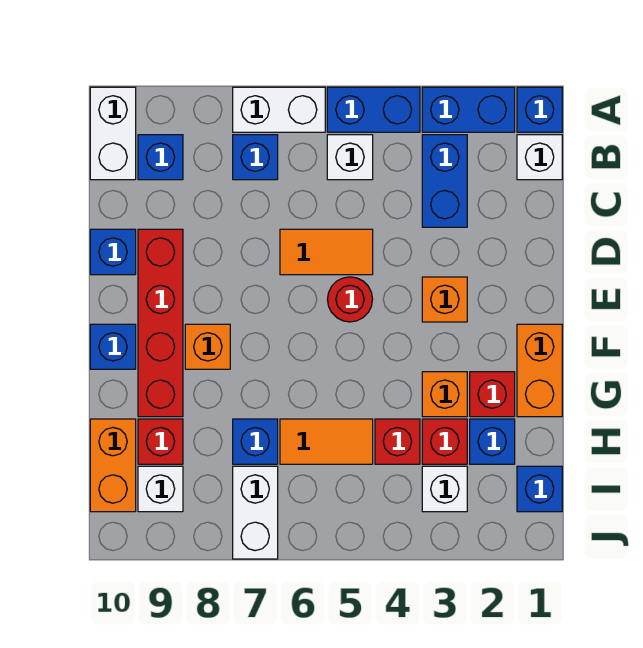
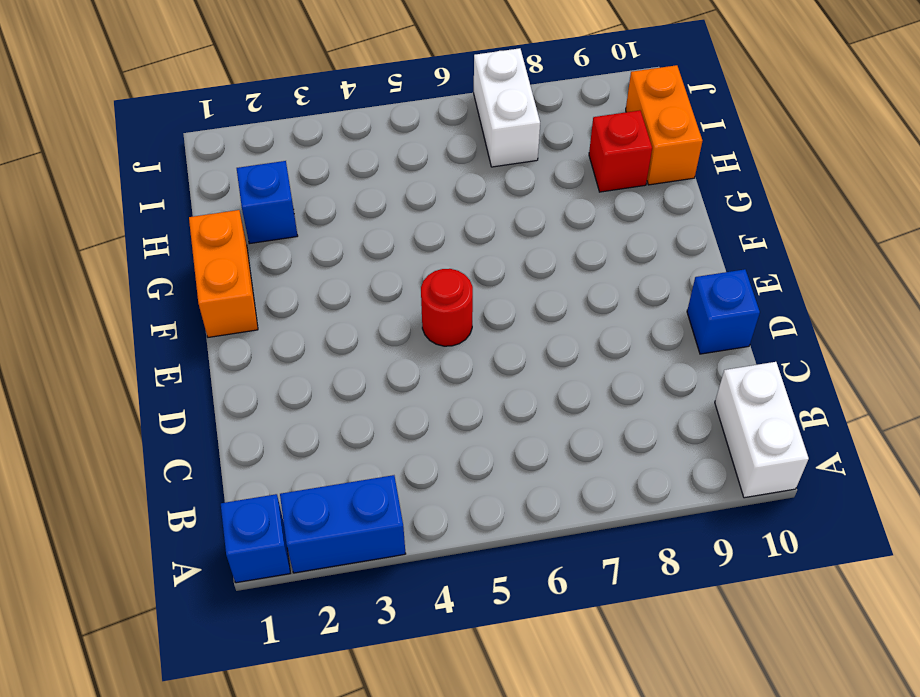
none -> blue brick A4:A5 level 1
none -> white brick A6:A7 level 1
none -> white brick B1 level 1
none -> blue brick B3:C3 level 1

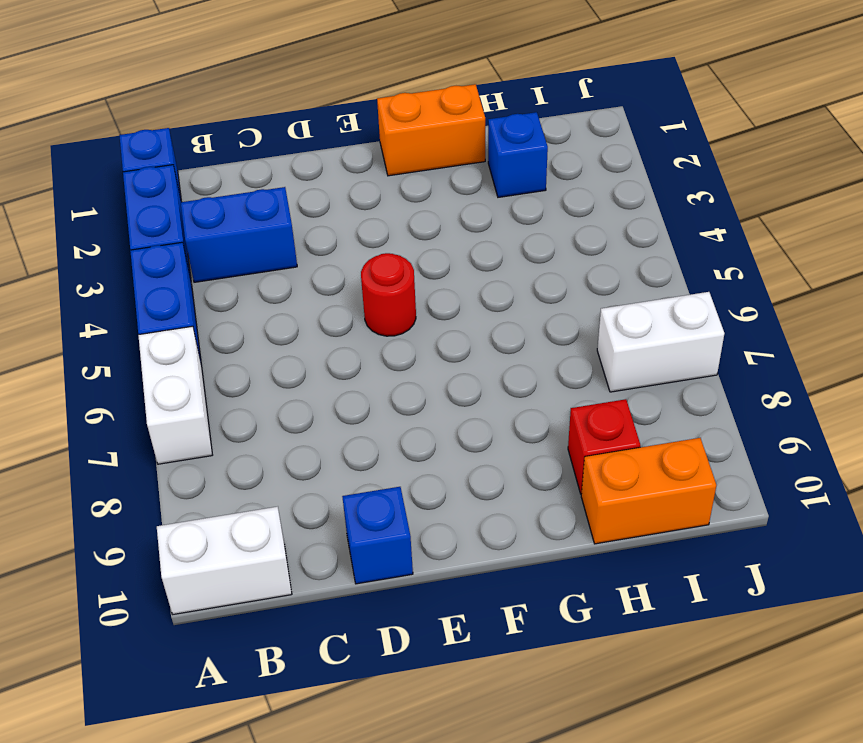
none -> white brick B1 level 1
none -> white brick B5 level 1
none -> blue brick B7 level 1
none -> blue brick B9 level 1

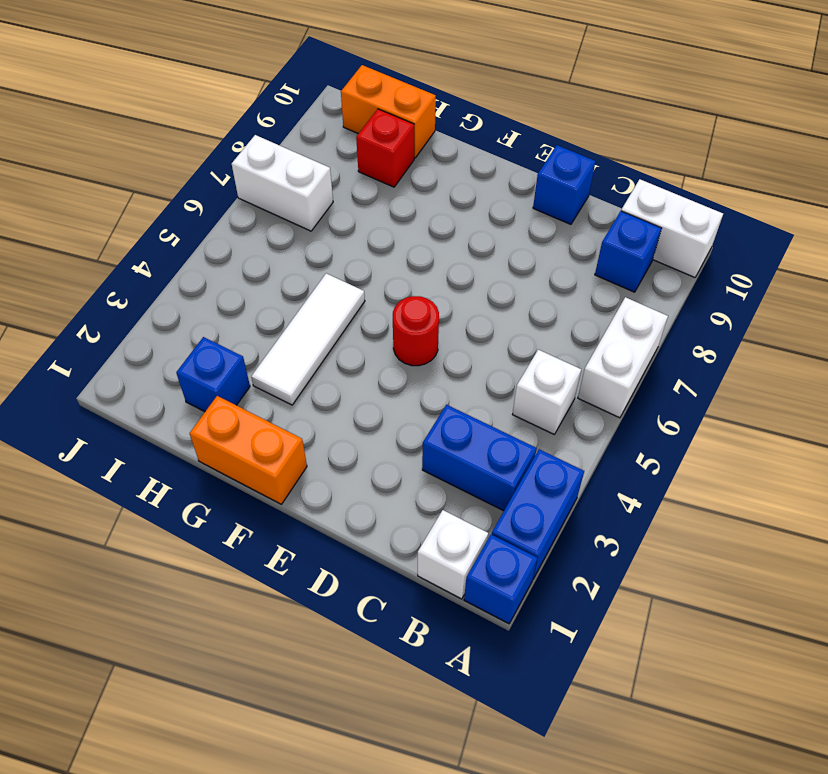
white tile G3:G5 level 1 -> orange brick G3 level 1
none -> blue brick A4:A5 level 1
none -> blue brick B7 level 1
none -> orange tile D5:D6 level 1
none -> red brick D9:G9 level 1

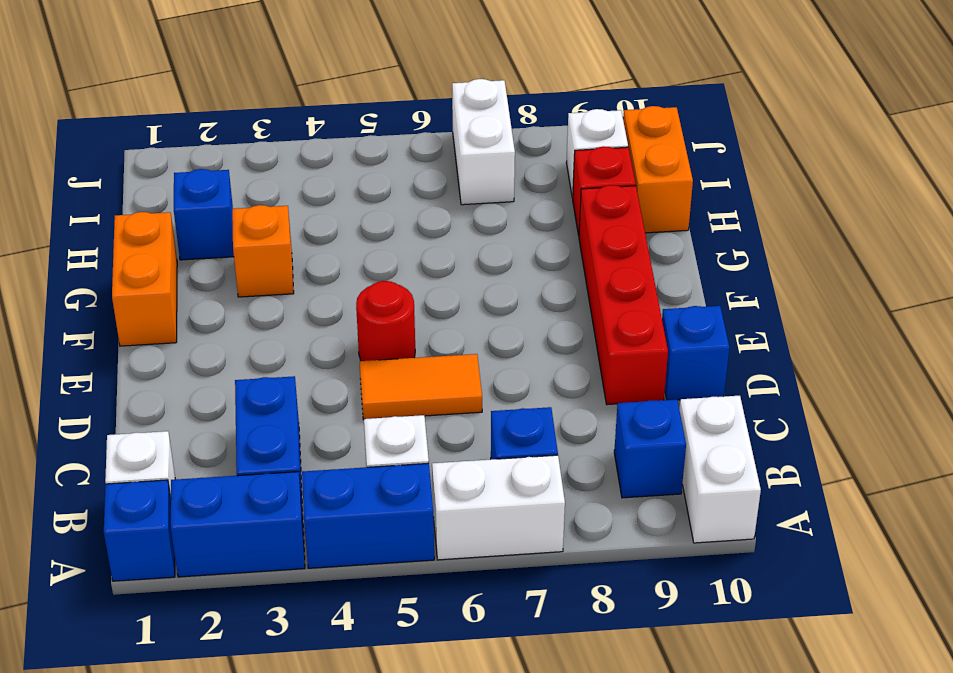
none -> orange brick E3 level 1
none -> orange brick F8 level 1
none -> blue brick F10 level 1
none -> red brick G2 level 1

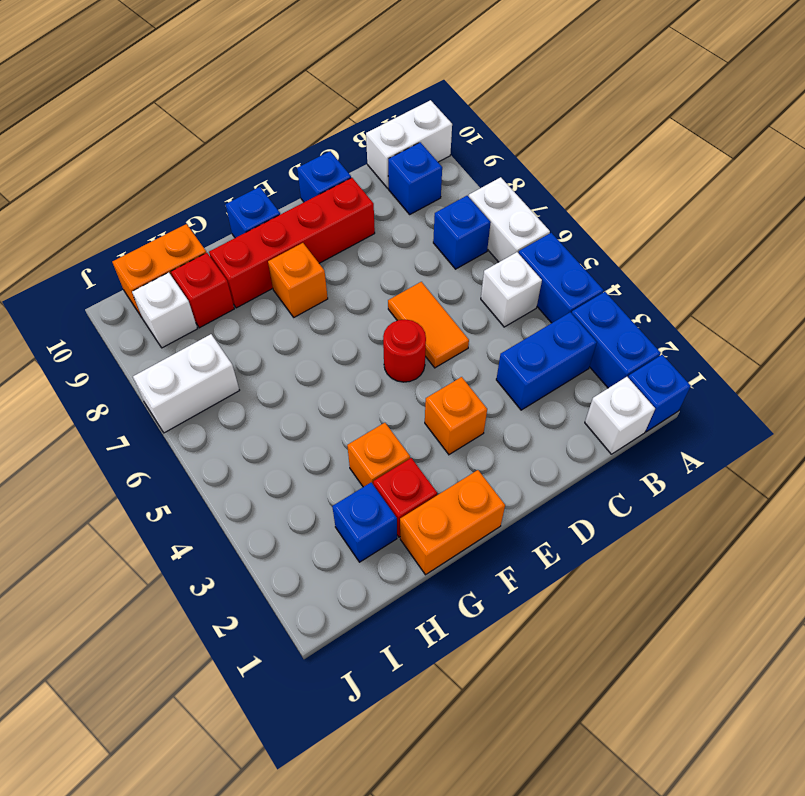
none -> red brick H3 level 1
none -> red brick H4 level 1
none -> orange tile H5:H6 level 1
none -> blue brick H7 level 1

